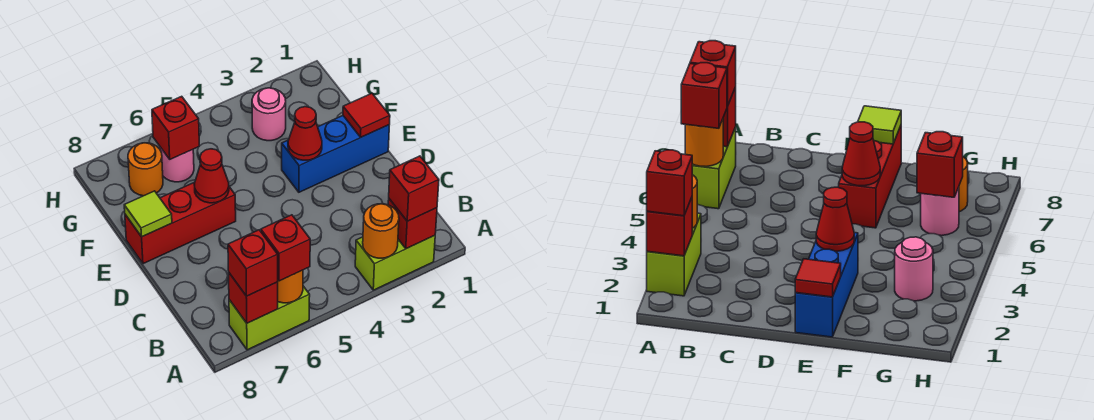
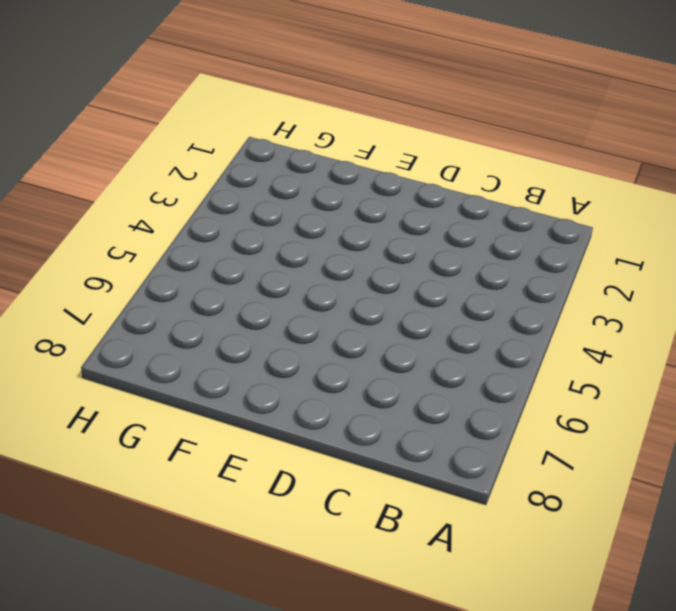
none -> lime brick A2:A3 level 1
none -> lime brick A6:A7 level 1
none -> blue brick E1:E3 level 1

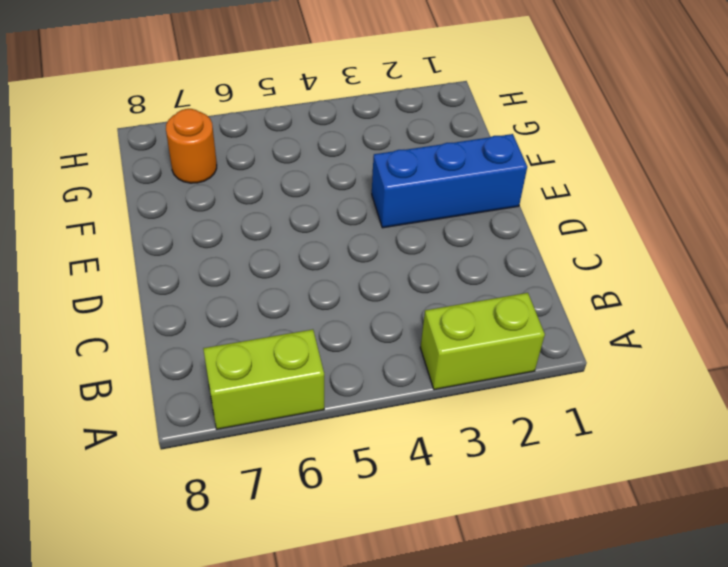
none -> red brick E6:E8 level 1
none -> pink round brick G3 level 1
none -> pink round brick G6 level 1

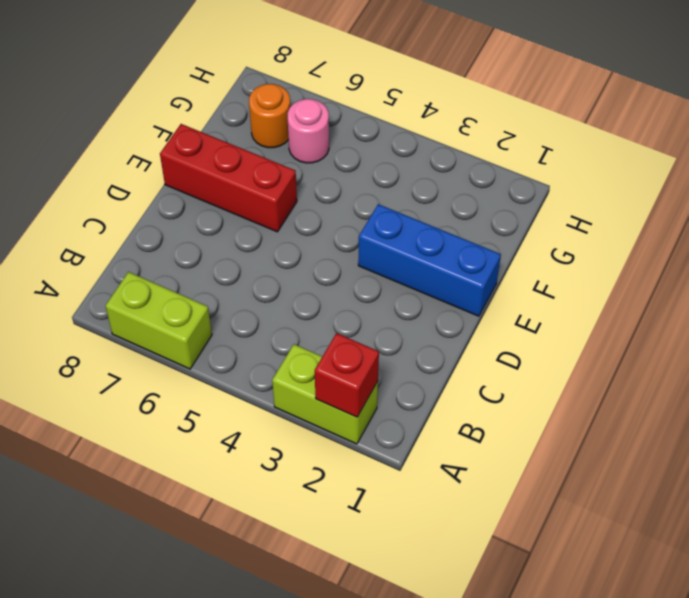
none -> pink round brick G3 level 1
none -> orange round brick A3 level 2
none -> orange round brick A6 level 2

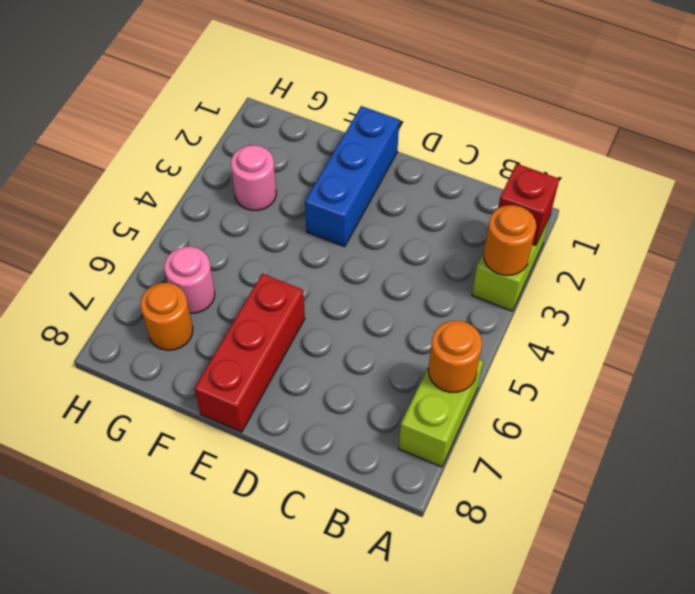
none -> red brick A7 level 2
none -> red tile E1 level 2
none -> red cone E3 level 2

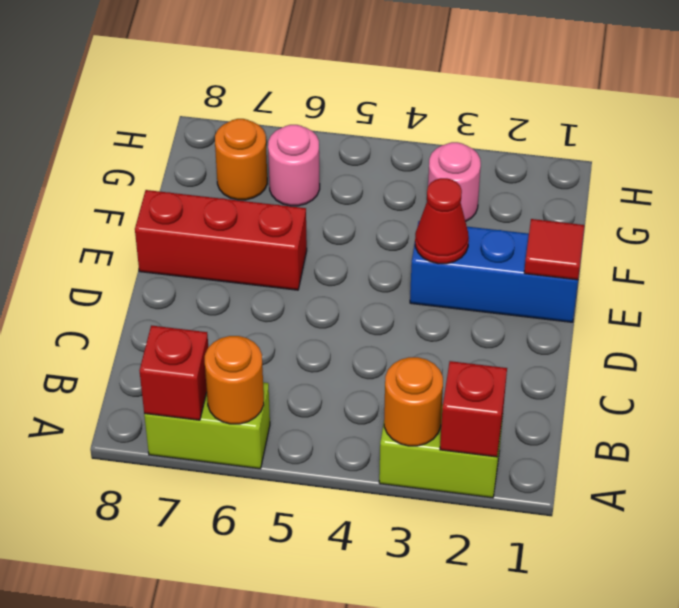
none -> red cone E6 level 2
none -> lime tile E8 level 2
none -> red brick G6 level 2

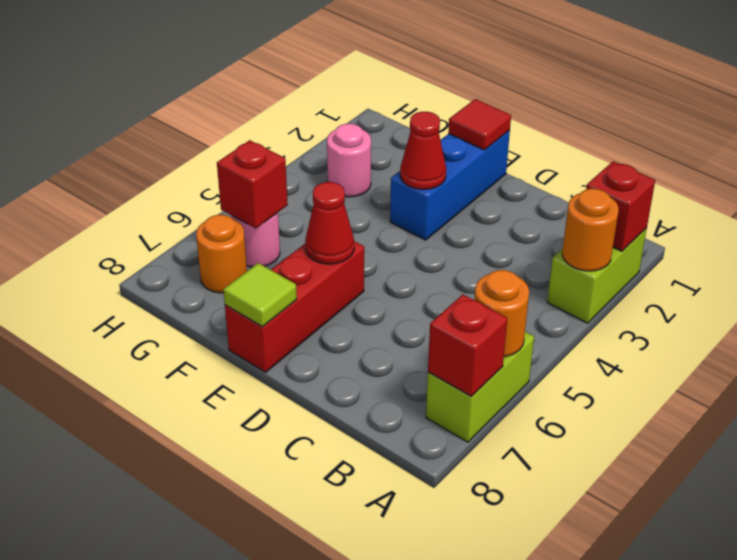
none -> red brick A2 level 3
none -> red brick A6 level 3
none -> red brick A7 level 3

